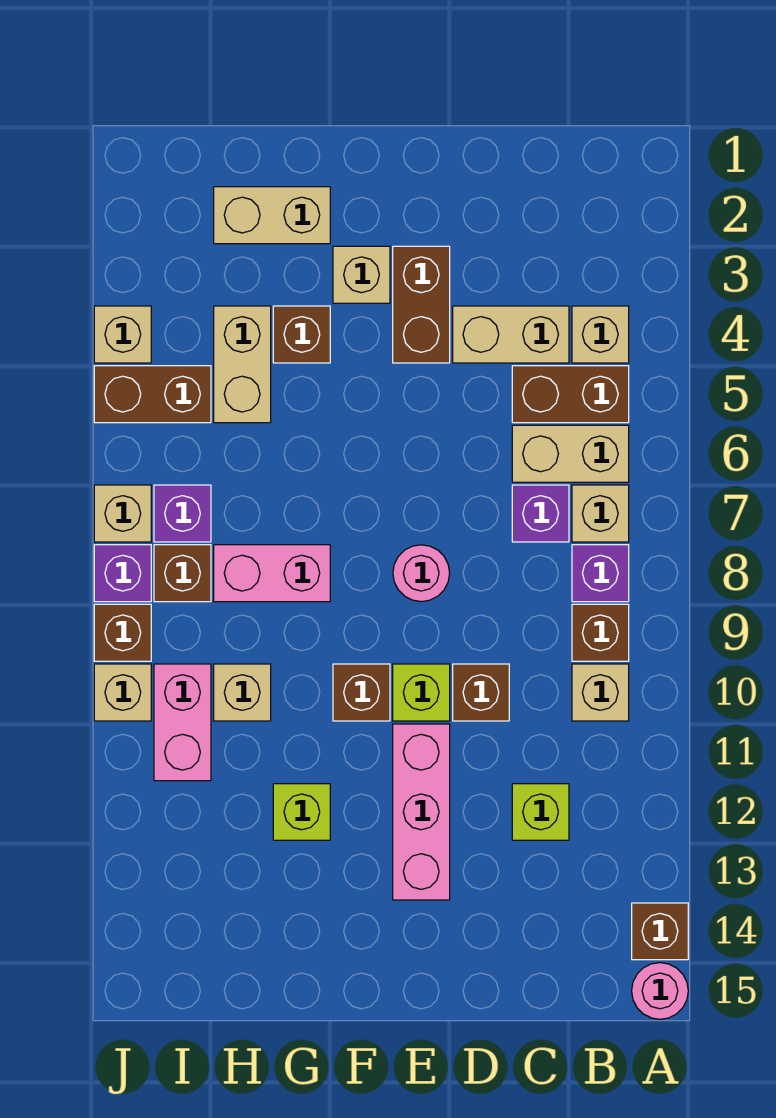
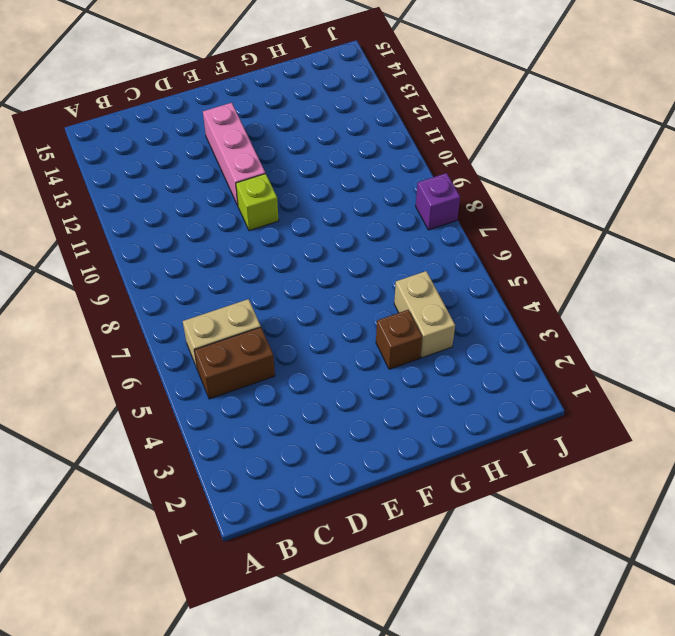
none -> brown brick A14 level 1
none -> pink round brick A15 level 1
none -> tan brick B4 level 1
none -> tan brick B7 level 1

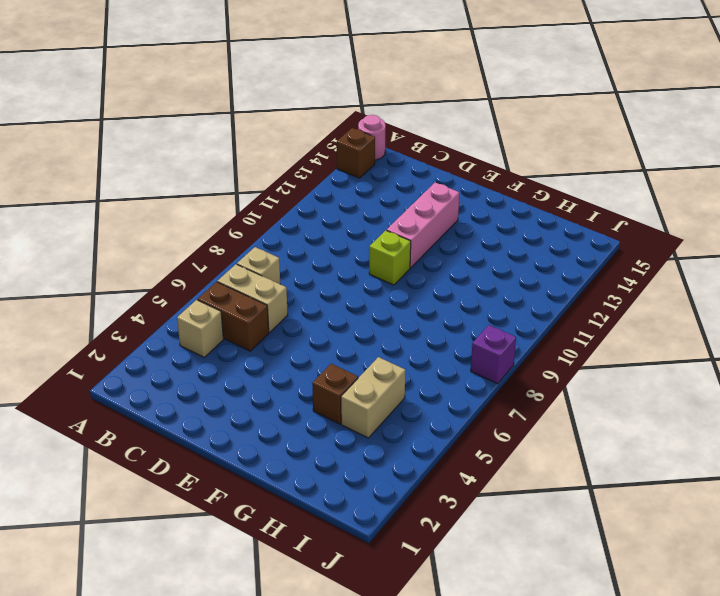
none -> purple brick B8 level 1
none -> brown brick B9 level 1
none -> tan brick B10 level 1
none -> tan brick C4:D4 level 1

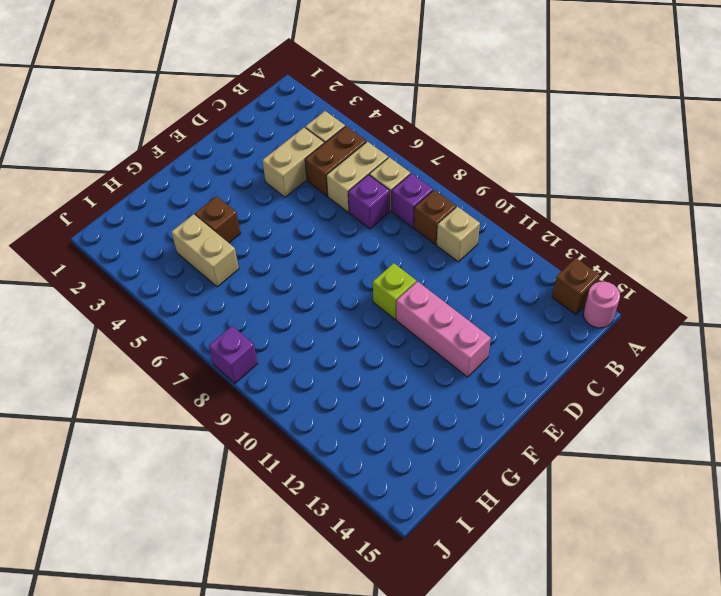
none -> lime brick C12 level 1
none -> brown brick D10 level 1
none -> brown brick E3:E4 level 1
none -> pink round brick E8 level 1

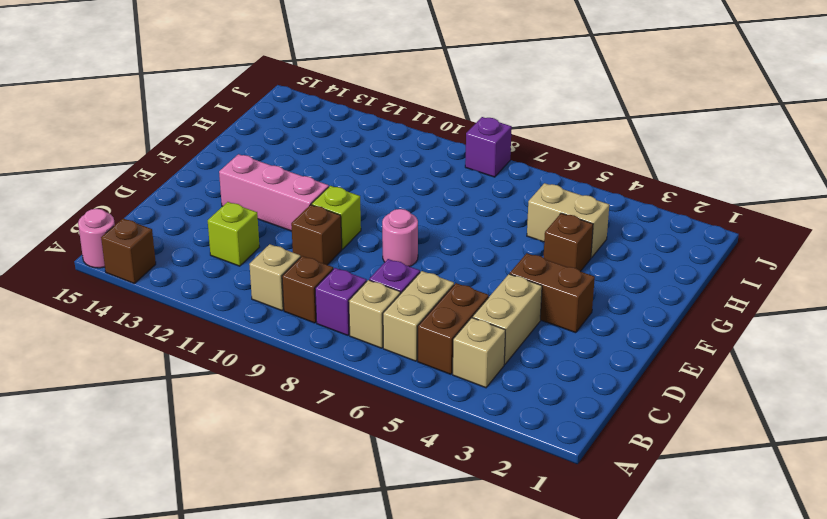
none -> tan brick F3 level 1
none -> brown brick F10 level 1
none -> tan brick G2:H2 level 1
none -> pink brick G8:H8 level 1

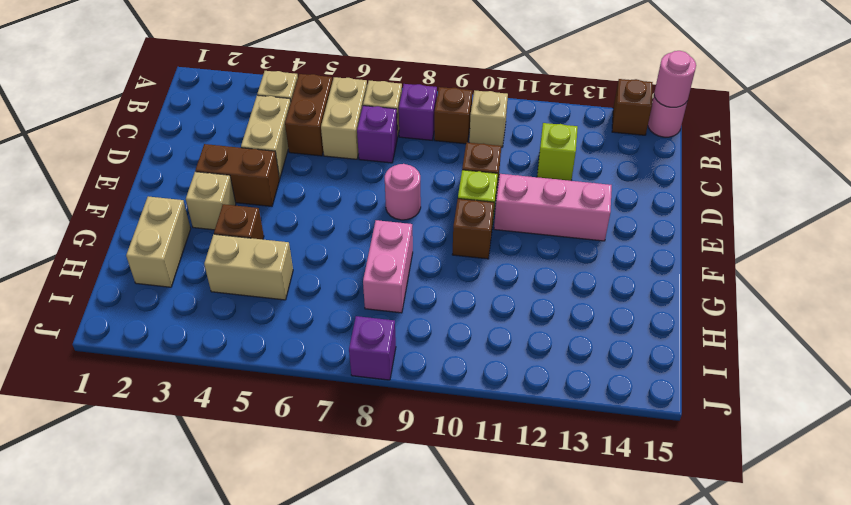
pink round brick A15 level 2 -> none
none -> lime brick G12 level 1
none -> tan brick H10 level 1
none -> brown brick I5:J5 level 1
none -> purple brick I7 level 1

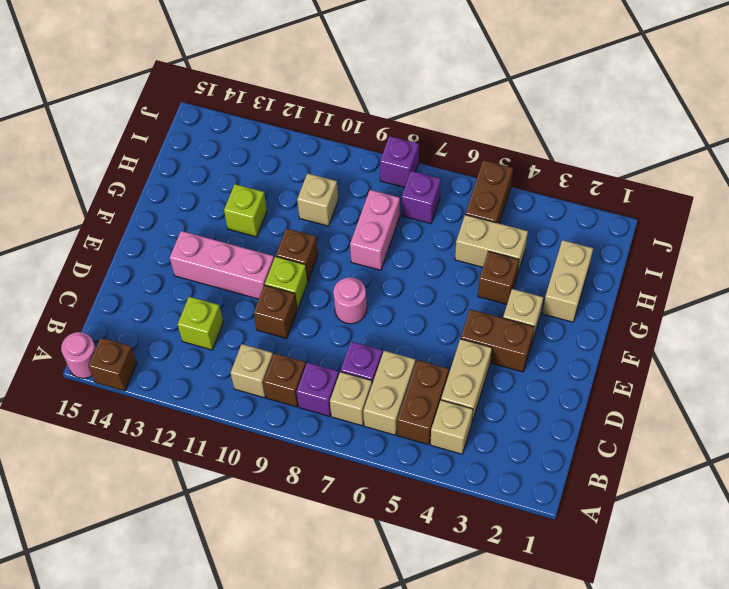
none -> brown brick I8 level 1
none -> pink brick I10:I11 level 1
none -> tan brick J4 level 1
none -> tan brick J7 level 1

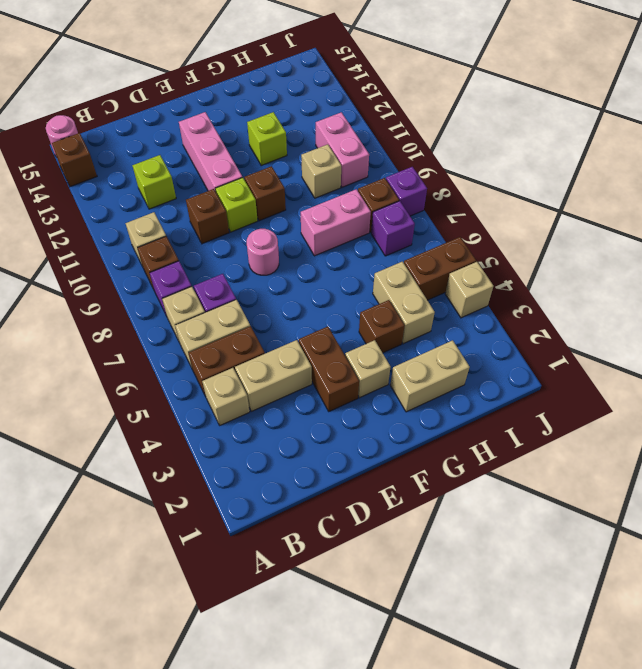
none -> tan brick J7 level 1
none -> brown brick J9 level 1
none -> tan brick J10 level 1

